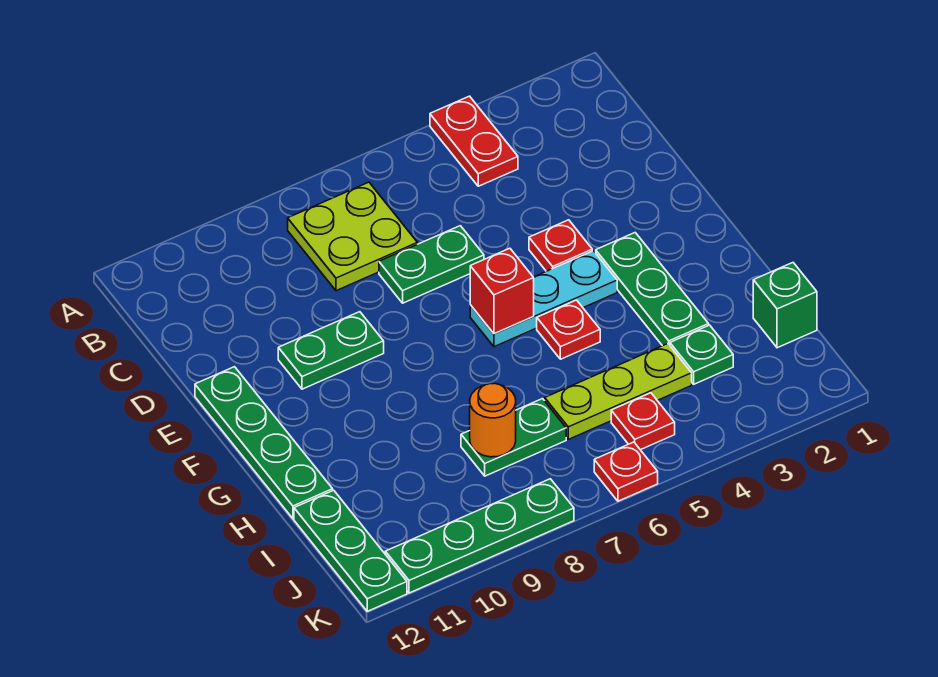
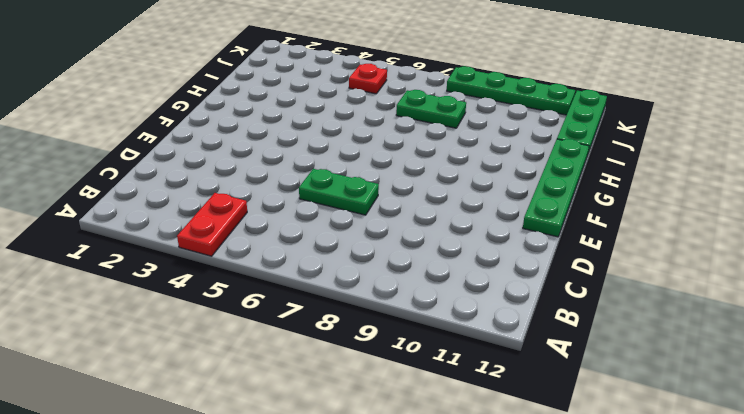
none -> lime plate B7:C8 level 1
none -> red plate E4 level 1
none -> green plate E9:E10 level 1

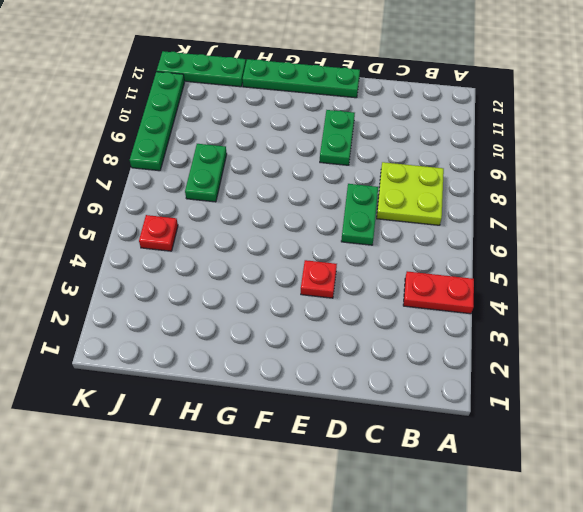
none -> green plate F3:H3 level 1
none -> cyan plate F4:F6 level 1
none -> red plate G5 level 1

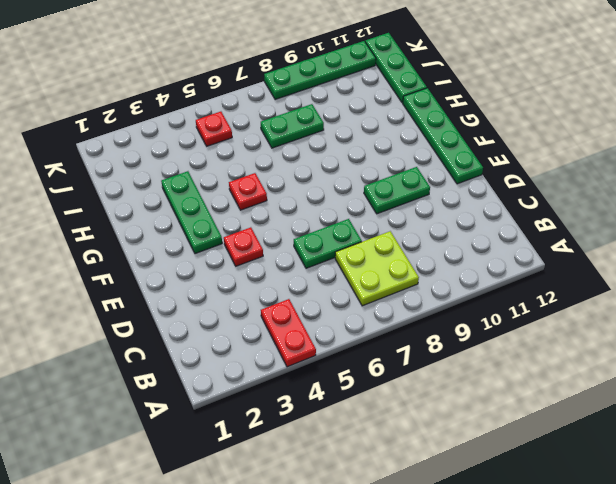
none -> cyan plate F4:F6 level 1
none -> green brick I1 level 1
none -> green plate I3 level 1

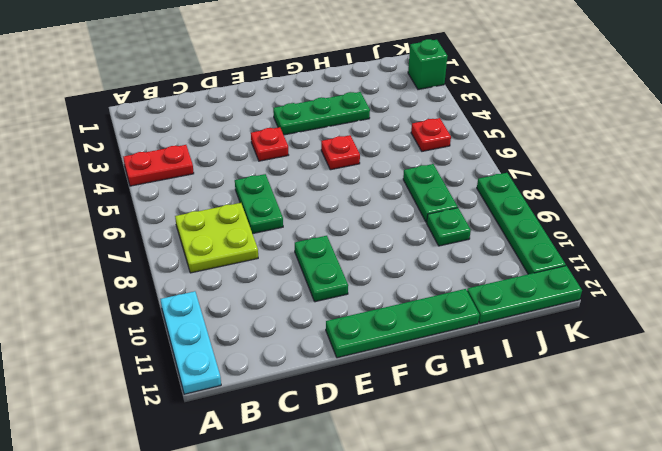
cyan plate A10:A12 level 1 -> cyan plate F4:F6 level 1
green plate I9 level 1 -> green plate I3 level 1
green brick K2 level 1 -> green brick I1 level 1
none -> lime plate I4:I6 level 1
none -> red plate K6 level 1
none -> red brick F6 level 2

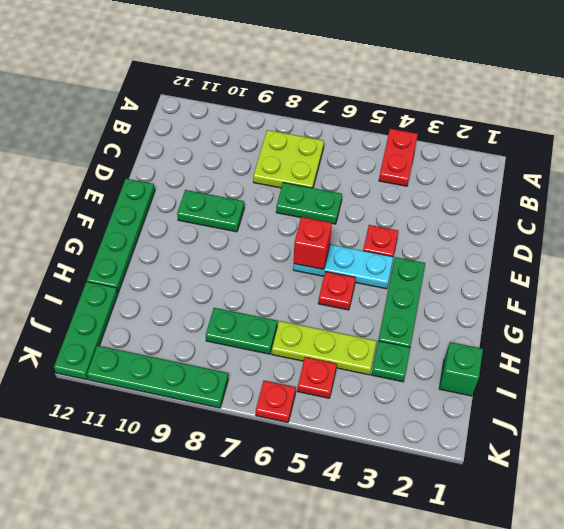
none -> orange round brick I8 level 2

